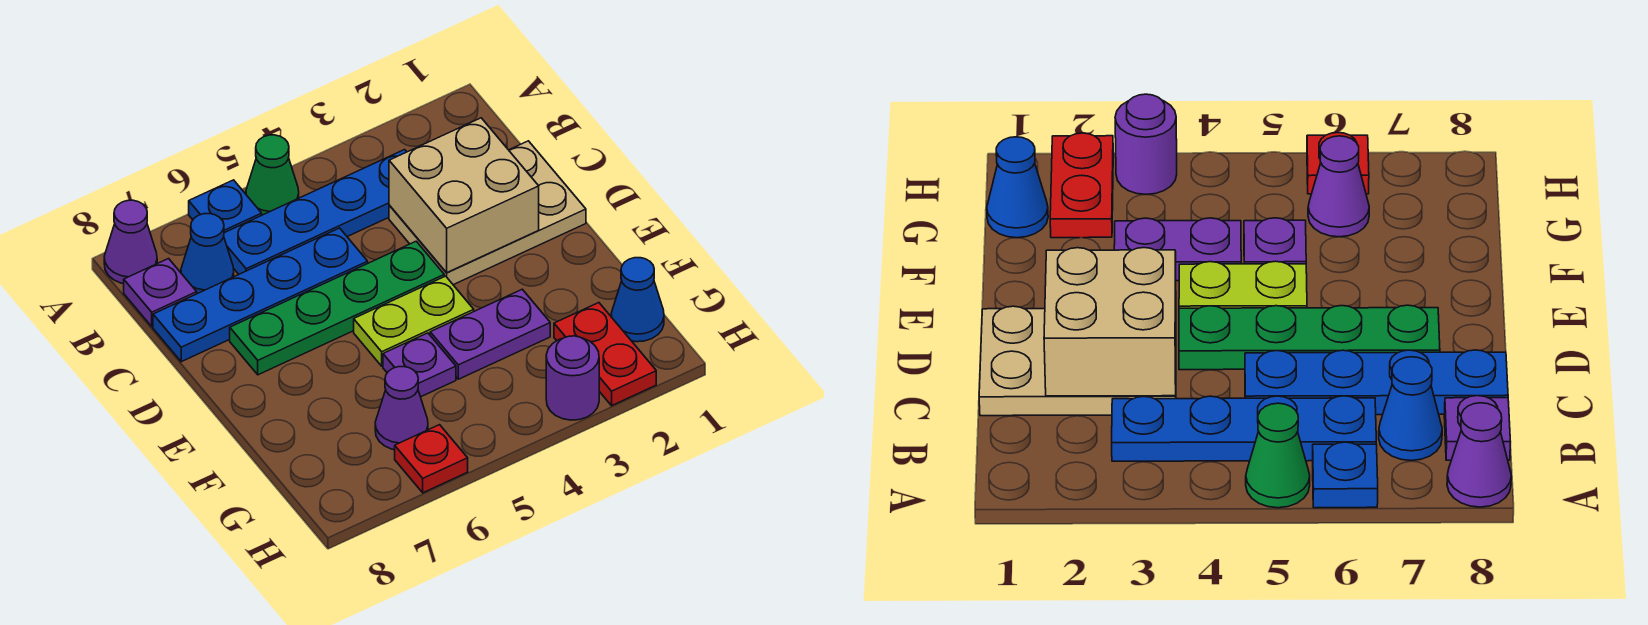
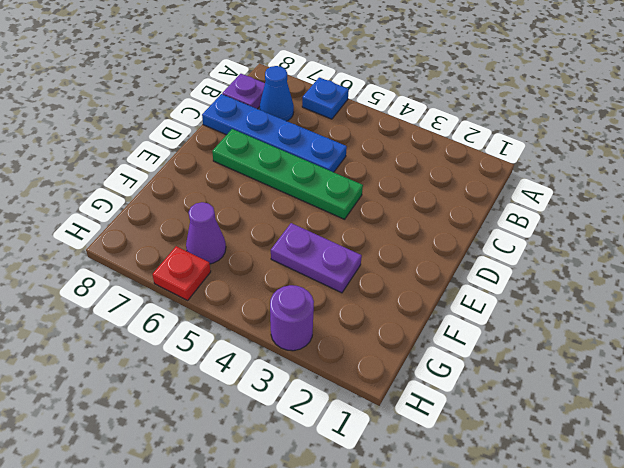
none -> green cone A5 level 1
none -> purple cone A8 level 1
none -> blue plate B3:B6 level 1

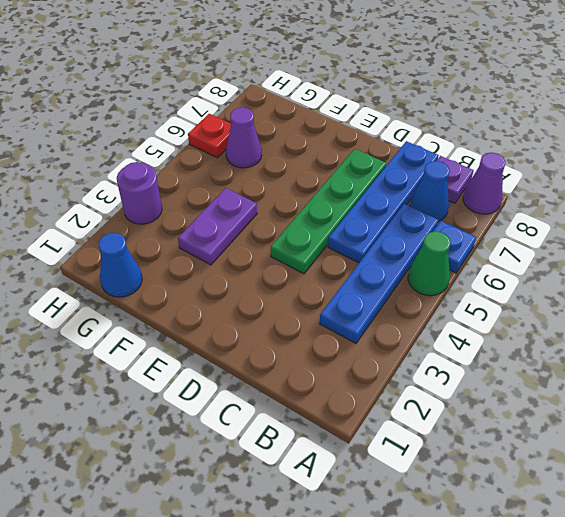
none -> tan plate C1:D3 level 1
none -> lime plate E4:E5 level 1
none -> purple plate F5 level 1

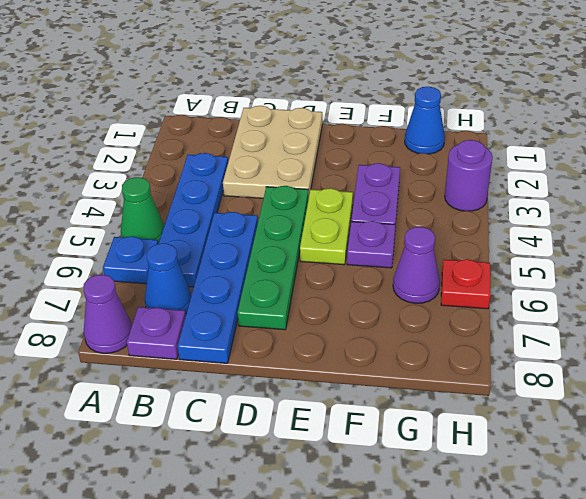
none -> red plate G2:H2 level 1
none -> tan brick C2:D3 level 2

